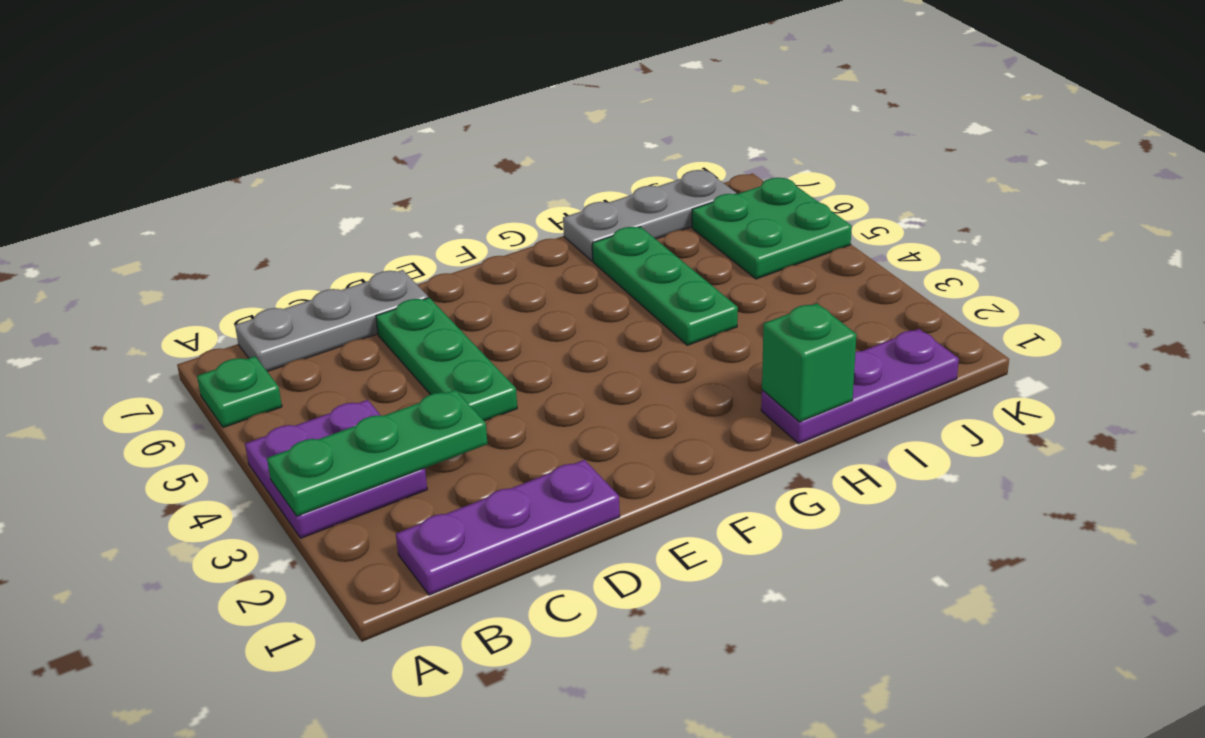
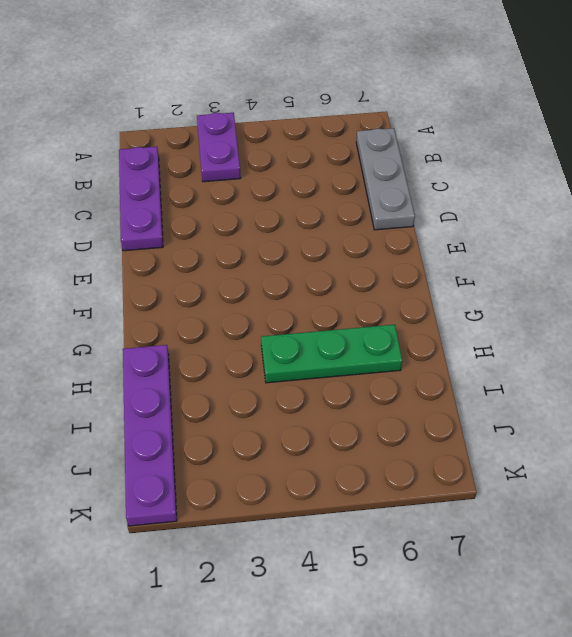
purple plate A3:B3 level 1 -> purple plate A3:B4 level 1
purple plate H1:K1 level 1 -> purple plate H1:J1 level 1
none -> green plate A6 level 1
none -> green plate D4:D6 level 1

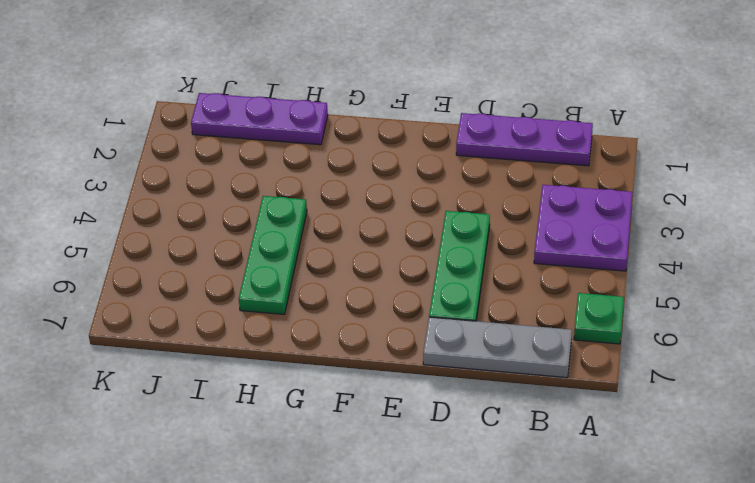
none -> grey plate H7:J7 level 1
none -> green plate J5:K6 level 1

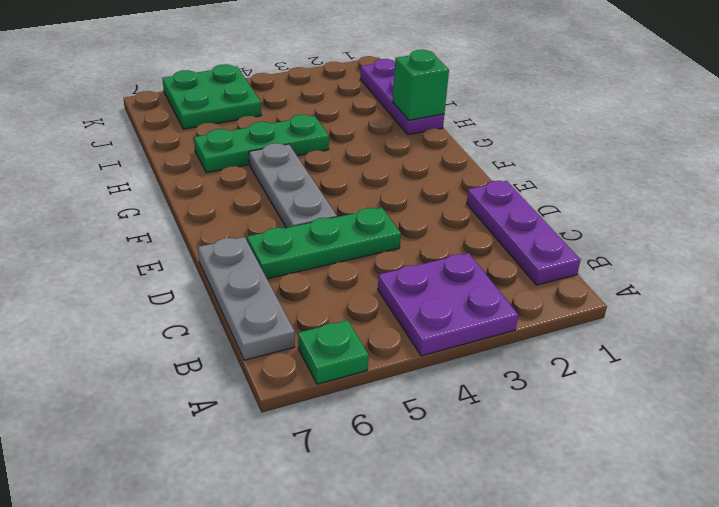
grey plate E5:G5 level 1 -> grey plate H7:J7 level 1
none -> green plate A3:C3 level 2

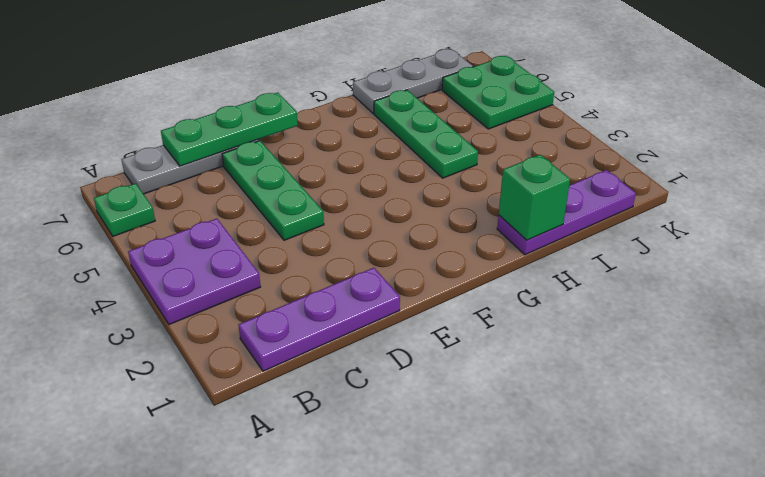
green plate C7:E7 level 2 -> green plate A3:C3 level 2

